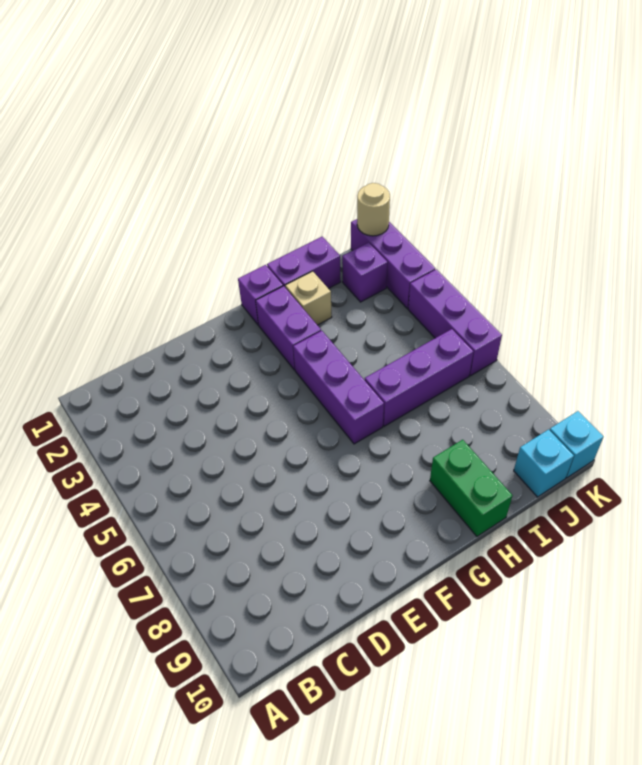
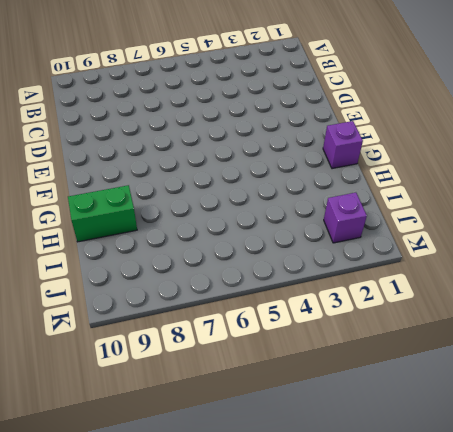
none -> purple brick G2:G3 level 1
none -> purple brick G4:G6 level 1
none -> purple brick H1:I1 level 1

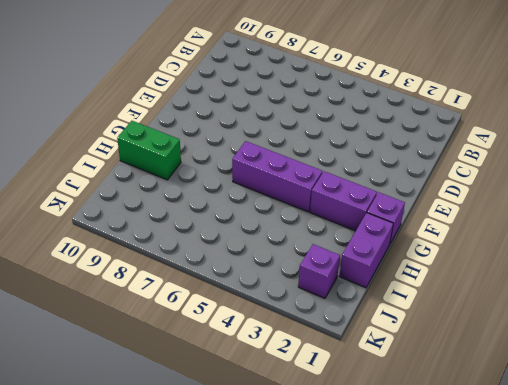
none -> tan brick H2 level 1
none -> purple brick H6:J6 level 1
none -> cyan brick J10 level 1

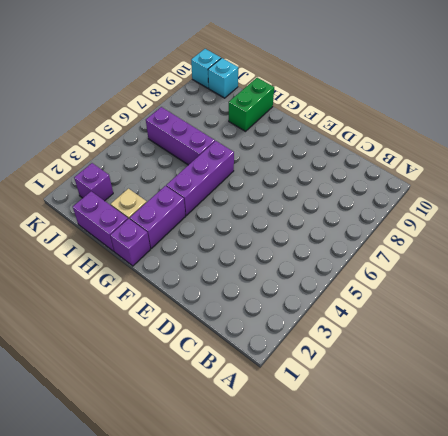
none -> purple brick K1:K3 level 1
none -> purple brick K4:K6 level 1
none -> tan round brick K1 level 2

